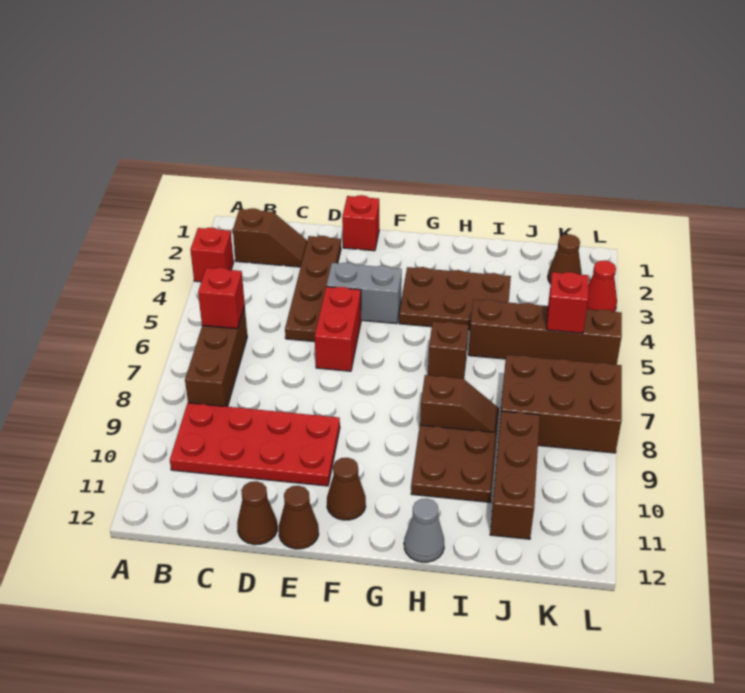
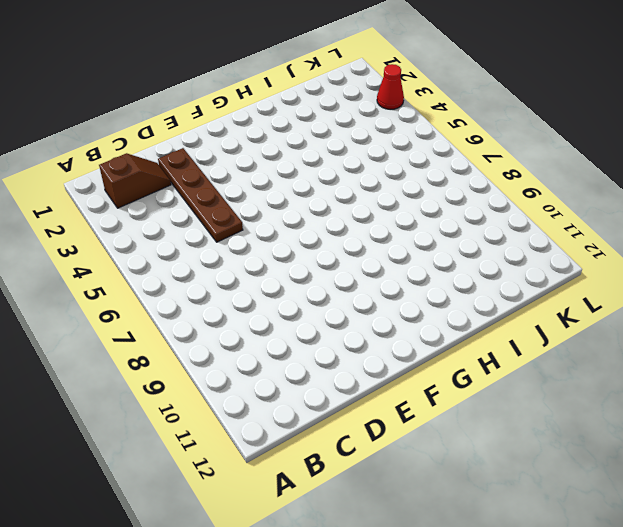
none -> red brick A3 level 1
none -> brown brick B6:B8 level 1
none -> red plate B9:E10 level 1

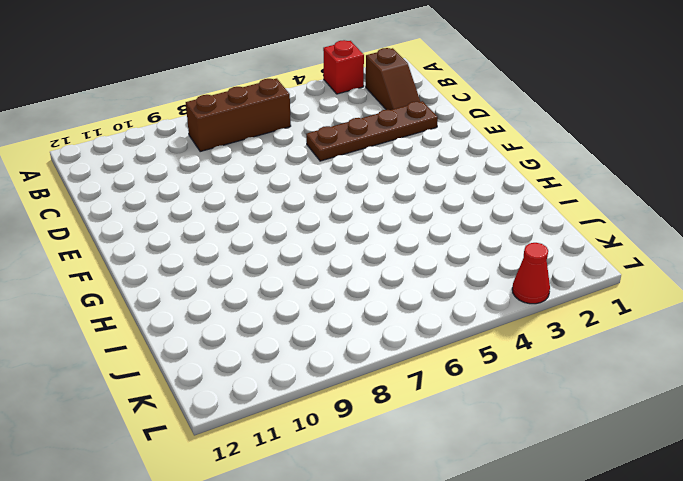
none -> red plate B9:E10 level 1
none -> brown cone D12 level 1
none -> red brick E1 level 1

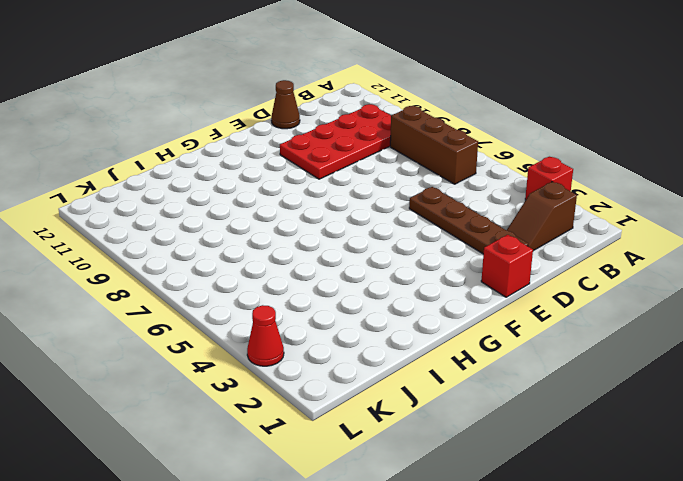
none -> grey brick E4:F4 level 1
none -> red brick E5:E6 level 1
none -> brown cone E12 level 1

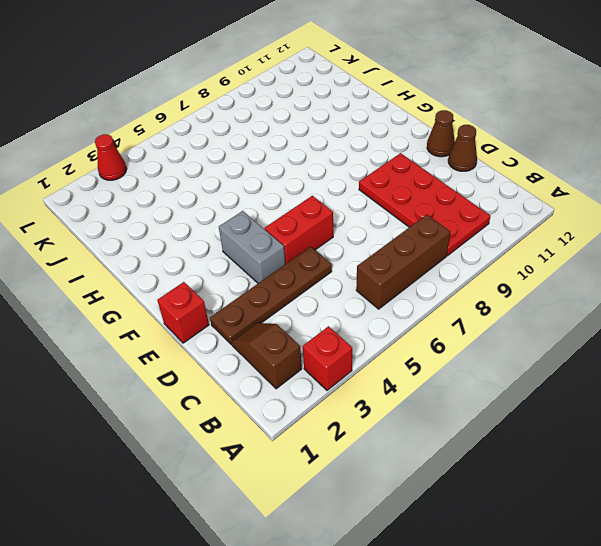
none -> brown cone F11 level 1
none -> brown plate G3:I4 level 1
none -> brown brick H6 level 1

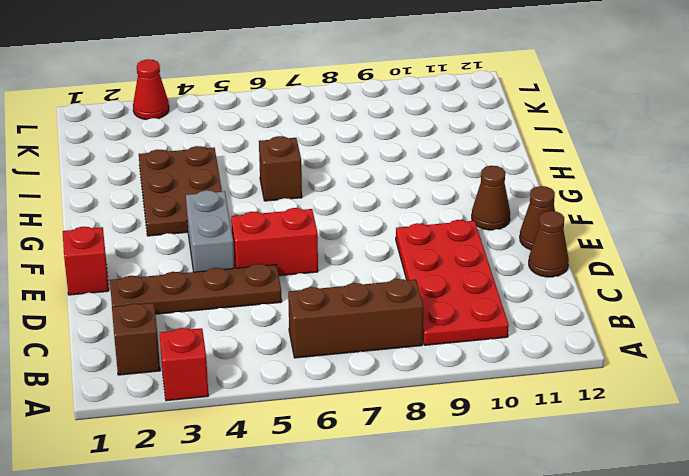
none -> brown slope H8:I8 level 1 top H
none -> brown plate H9:I10 level 1
none -> grey cone H12 level 1

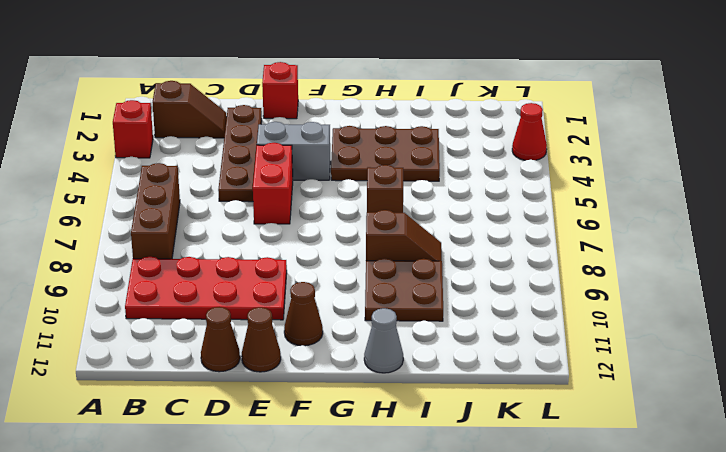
none -> brown brick I5:L5 level 1
none -> brown brick J7:L8 level 1
none -> brown brick J9:J11 level 1

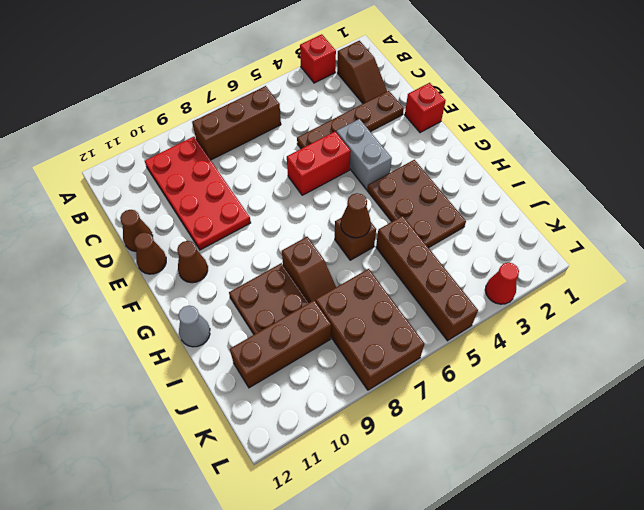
brown cone H6 level 2 -> brown cone K2 level 1
none -> red brick B6 level 2
none -> red brick K5 level 2

